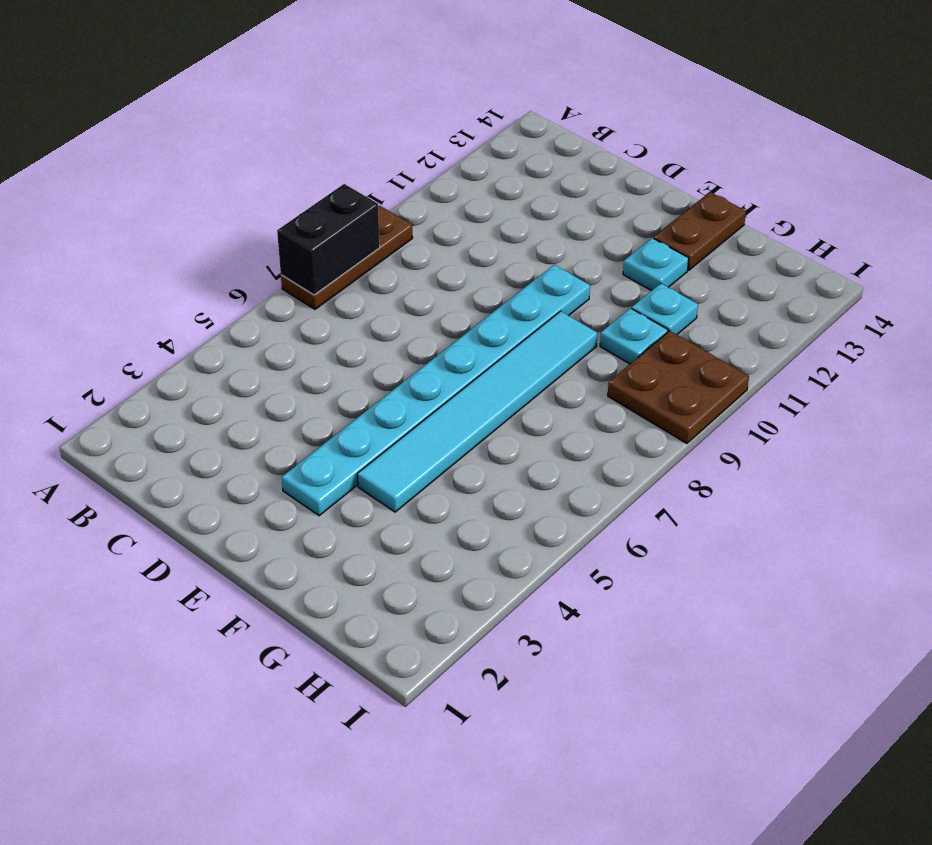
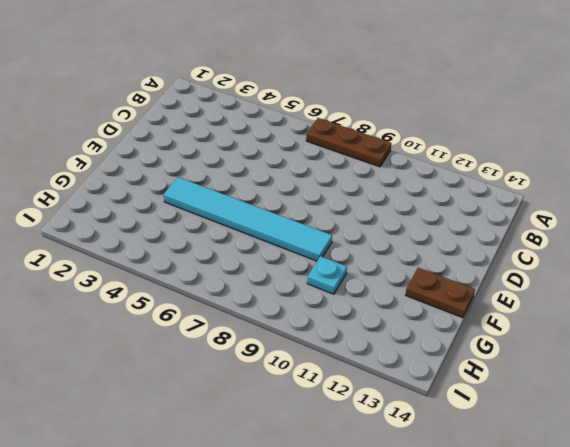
none -> cyan plate E3:E10 level 1
none -> cyan plate F12 level 1

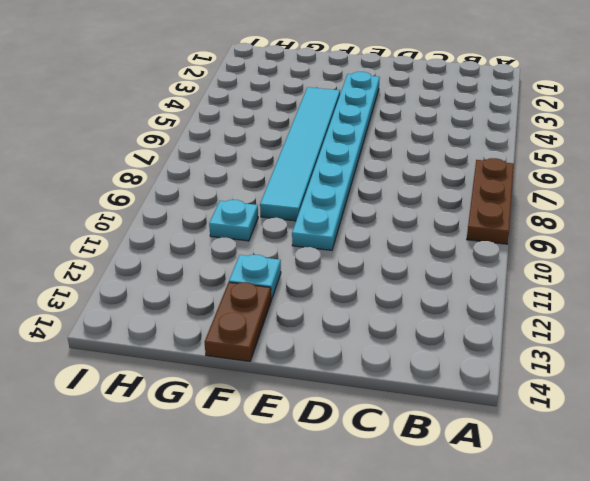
none -> cyan plate G11 level 1
none -> brown plate H9:I10 level 1

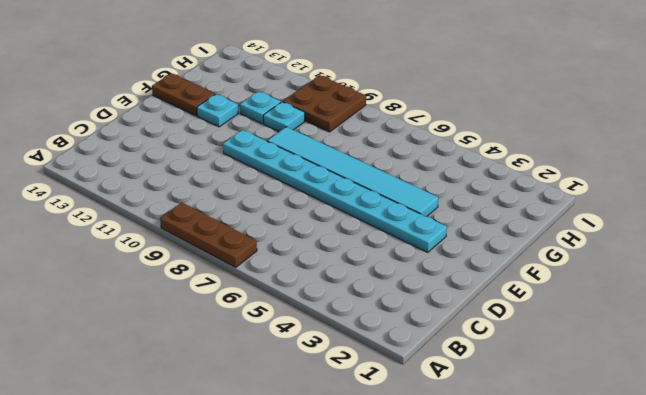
none -> black brick A7:A8 level 2

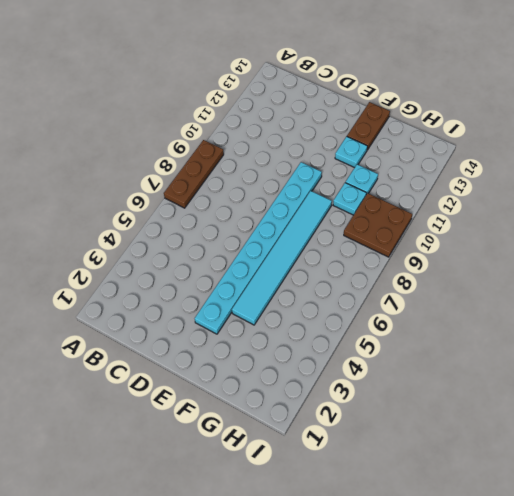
none -> black brick A7:A8 level 2

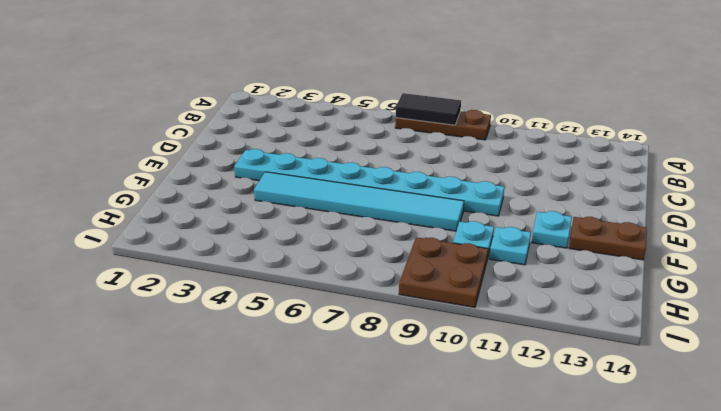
black tile A7:A8 level 2 -> black brick A7:A8 level 2

